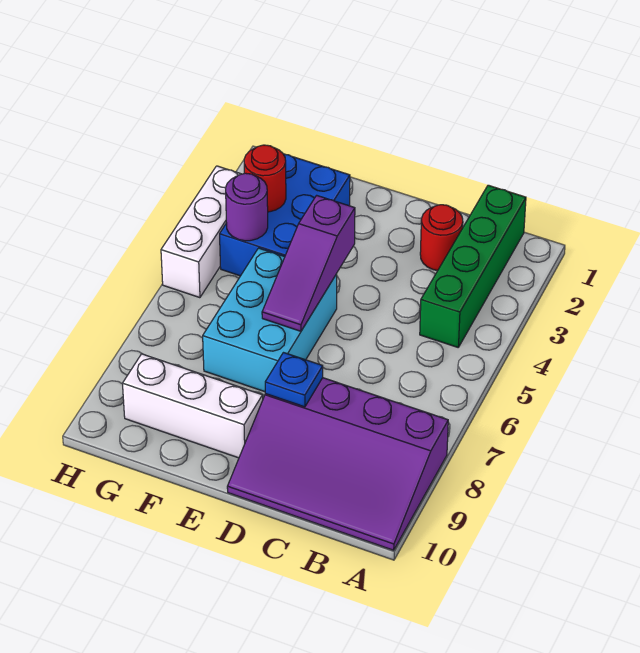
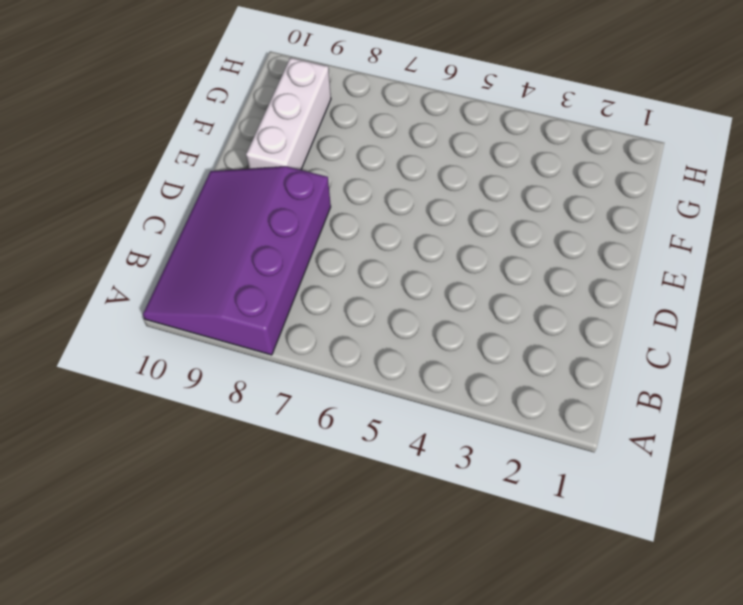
none -> green brick B1:B4 level 1
none -> red round brick C2 level 1

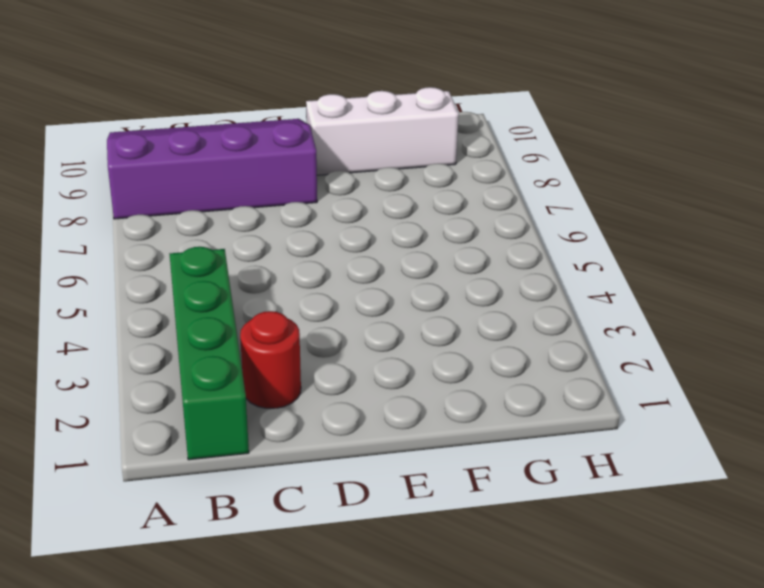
none -> cyan brick E5:F7 level 1
none -> blue brick F2:G4 level 1

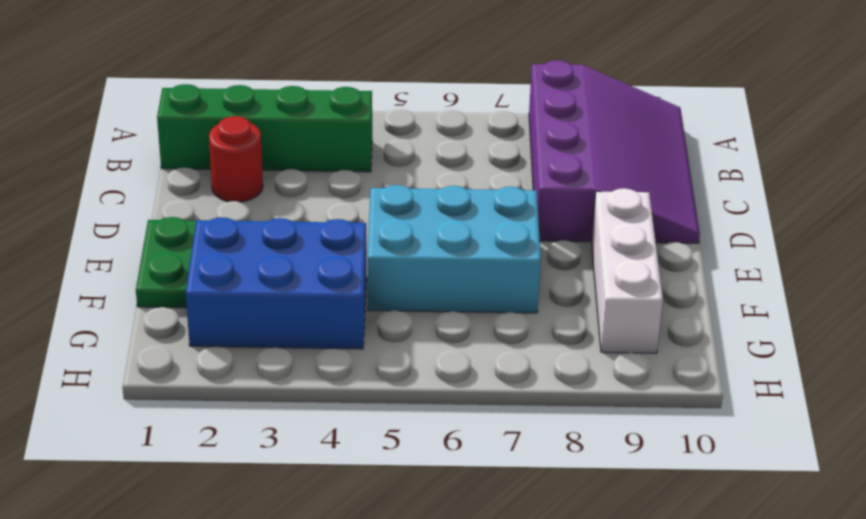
green plate E1:F1 level 1 -> none
none -> white brick H3:H5 level 1
none -> blue plate D8 level 2

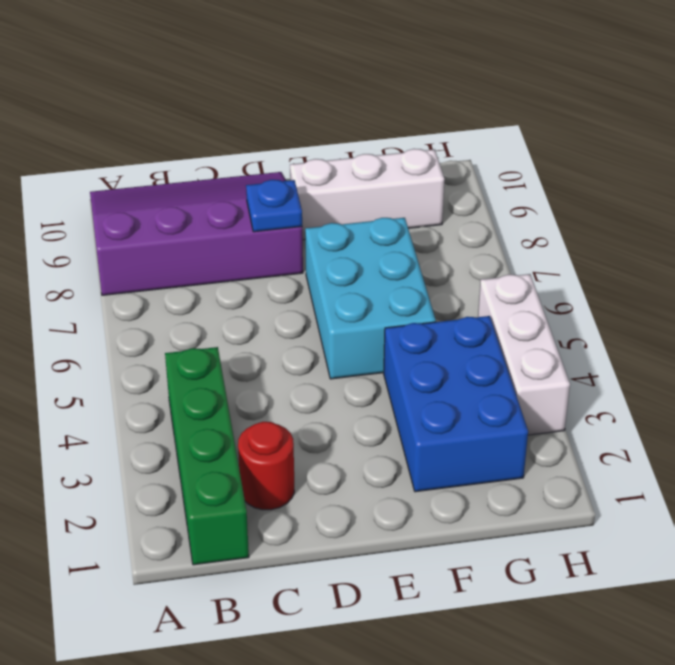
none -> purple slope E4:E6 level 2 top 4
none -> red round brick G3 level 2

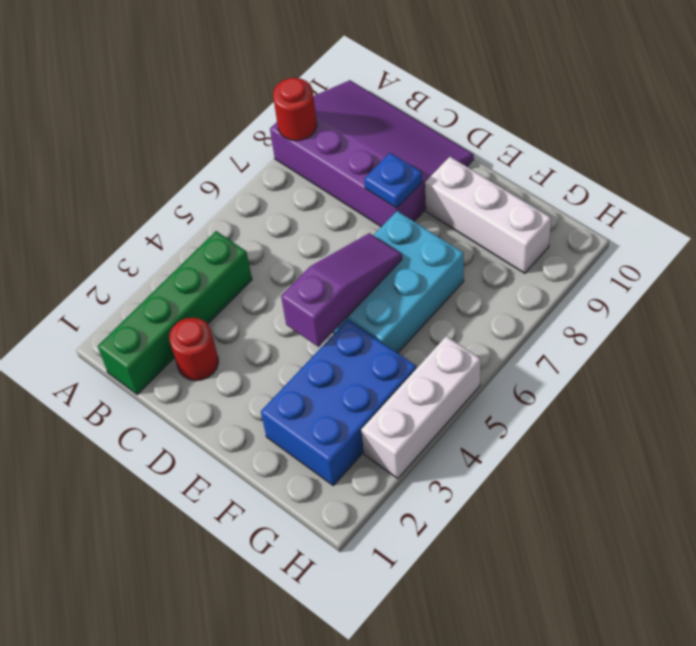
red round brick A8 level 2 -> red round brick G3 level 2
none -> purple round brick G4 level 2

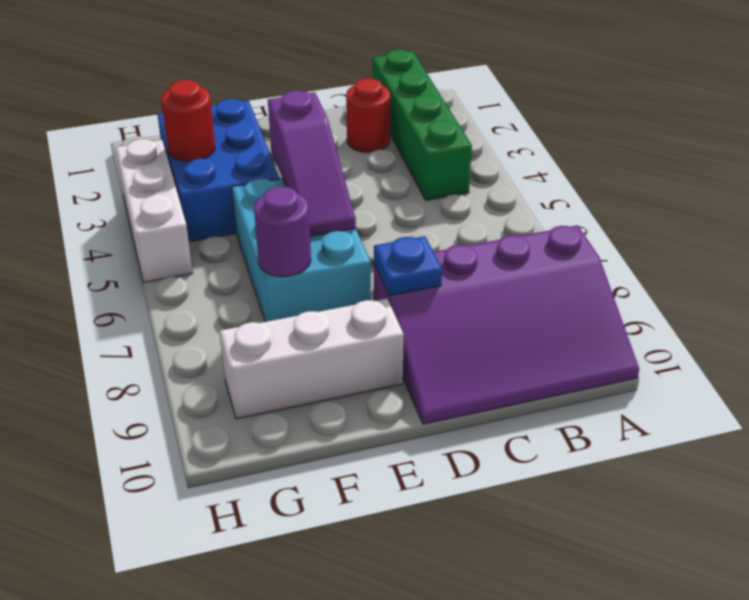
purple round brick F7 level 2 -> purple round brick G4 level 2

